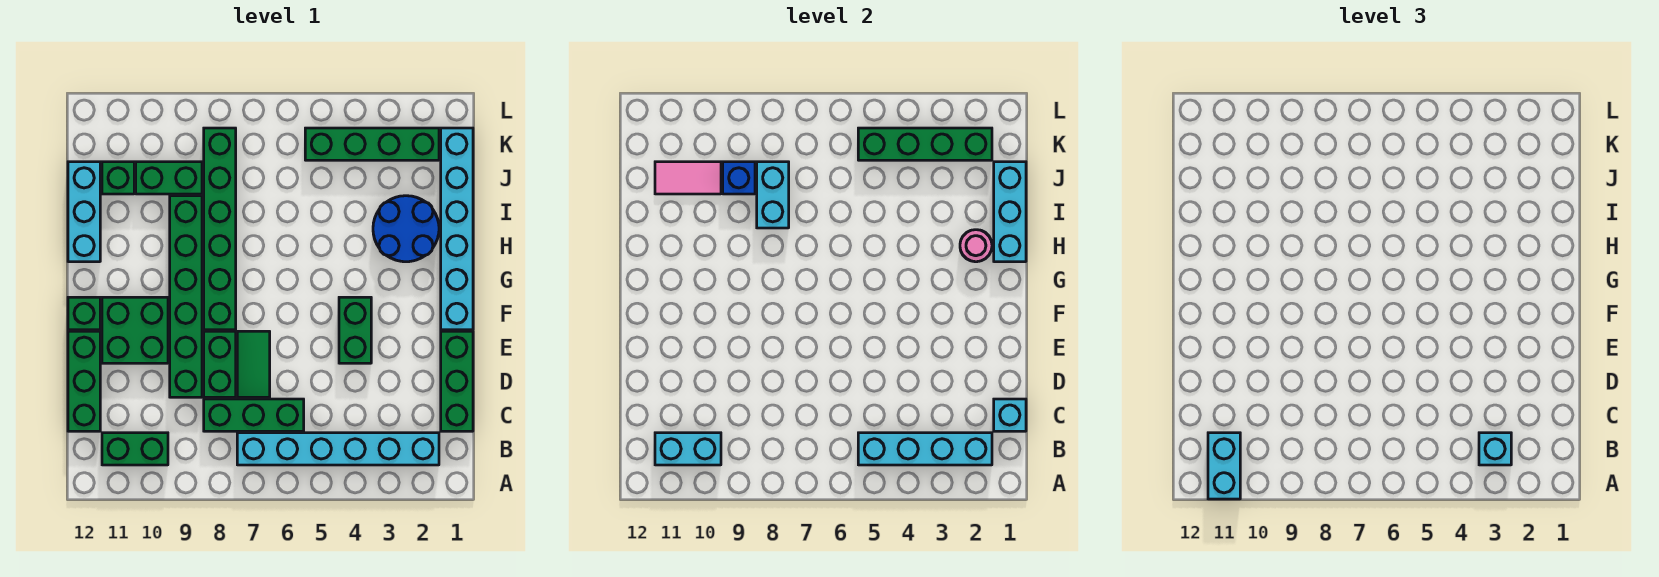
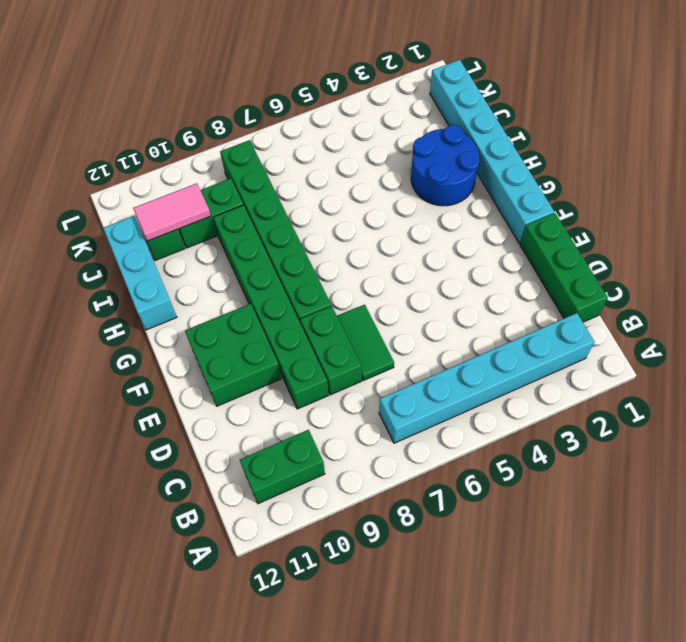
none -> green brick C6:C8 level 1
none -> green brick C12:E12 level 1
none -> green brick E4:F4 level 1

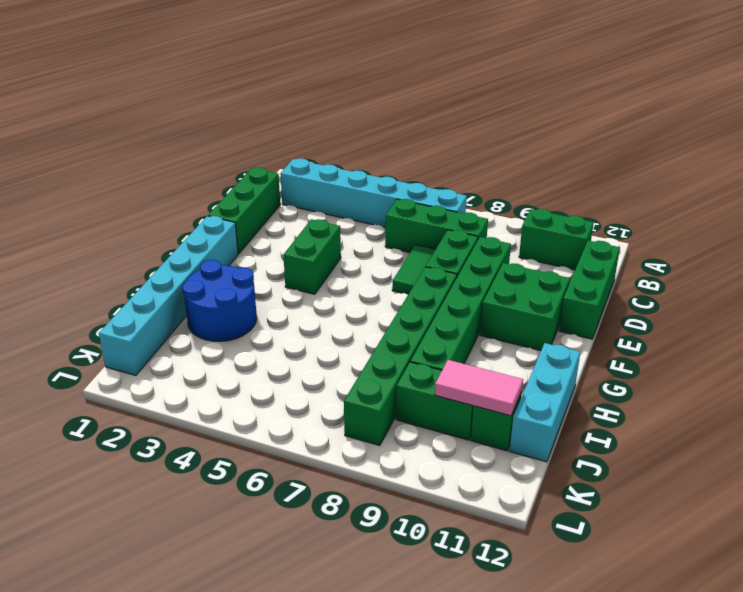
none -> green brick F12 level 1
none -> green brick K2:K5 level 1
none -> cyan brick B2:B5 level 2

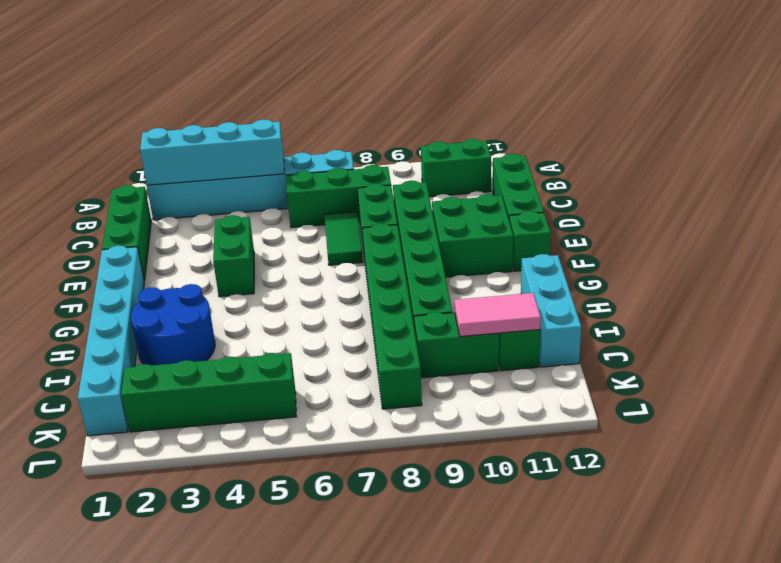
none -> cyan brick B10:B11 level 2
none -> cyan brick C1 level 2
none -> cyan brick H1:J1 level 2

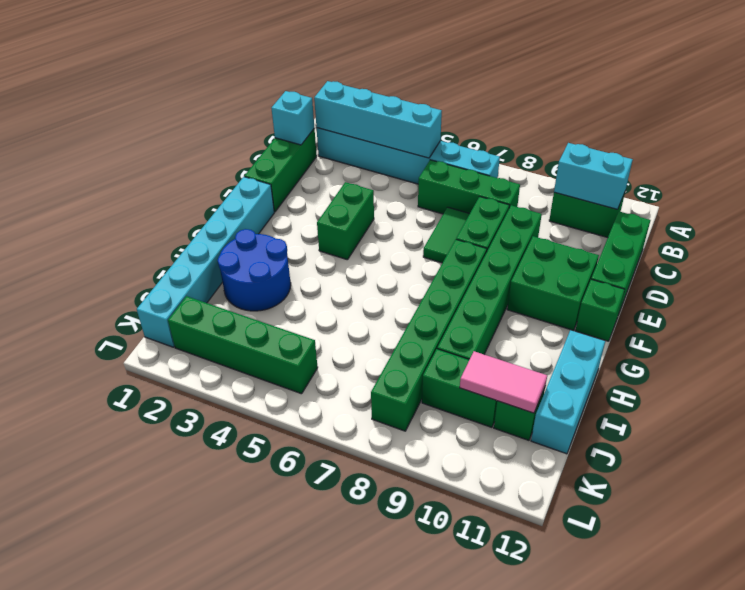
none -> cyan brick H1:J1 level 2
none -> pink round brick H2 level 2
none -> cyan brick I8:J8 level 2

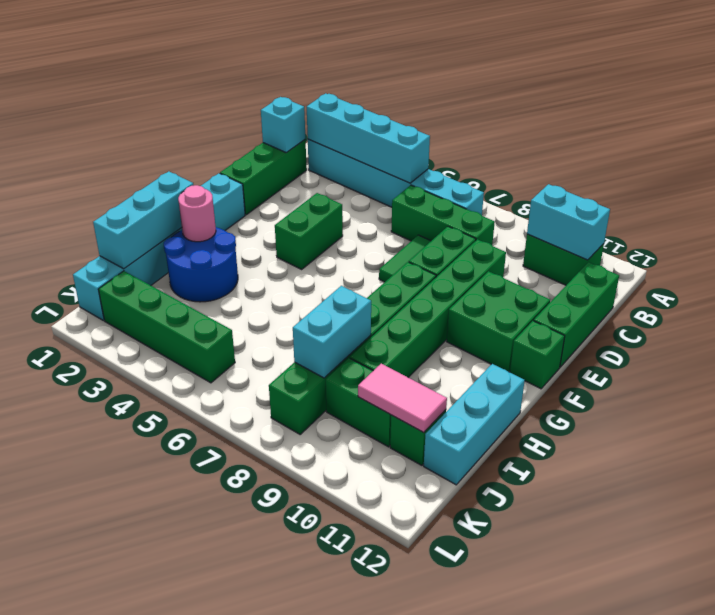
none -> blue brick J9 level 2
none -> green brick K2:K5 level 2
none -> cyan brick A11:B11 level 3

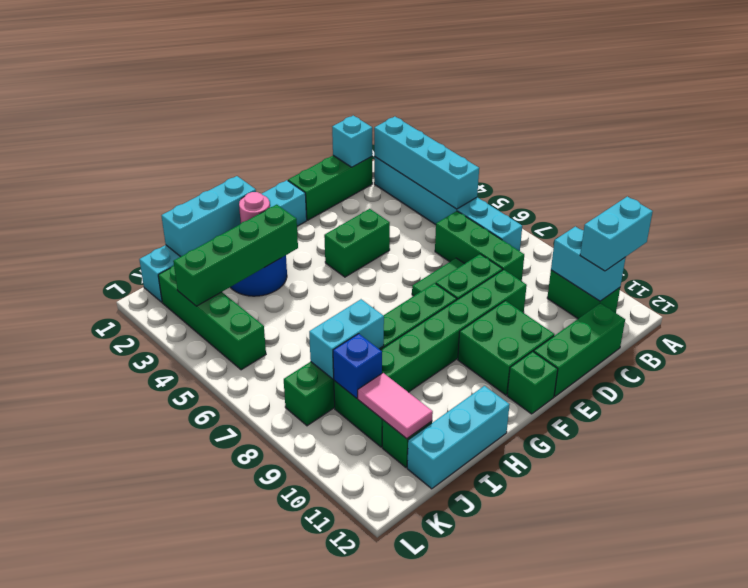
green brick H3:K3 level 2 -> green brick K2:K5 level 2
none -> cyan brick B3 level 3

